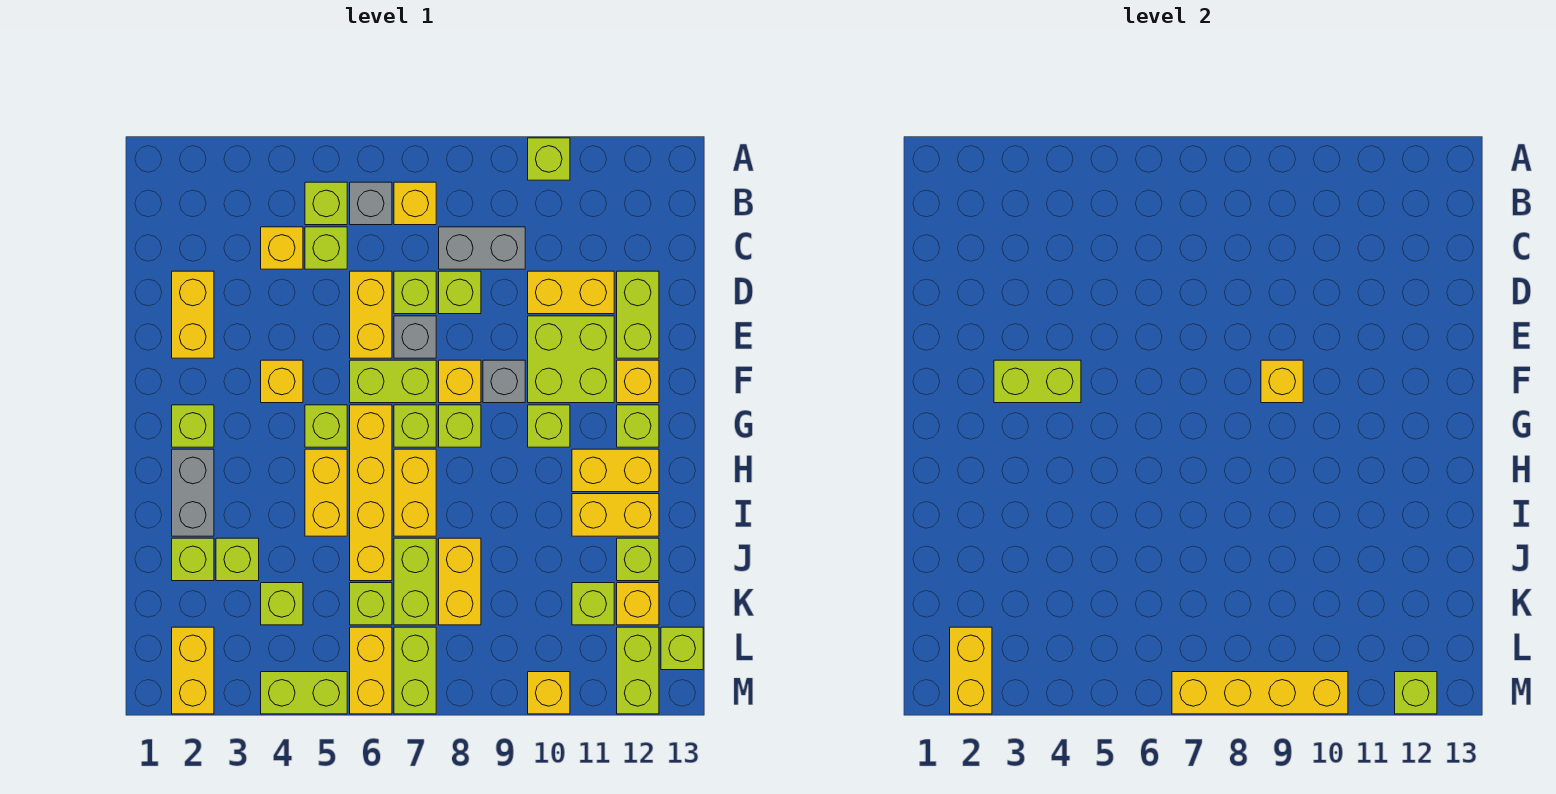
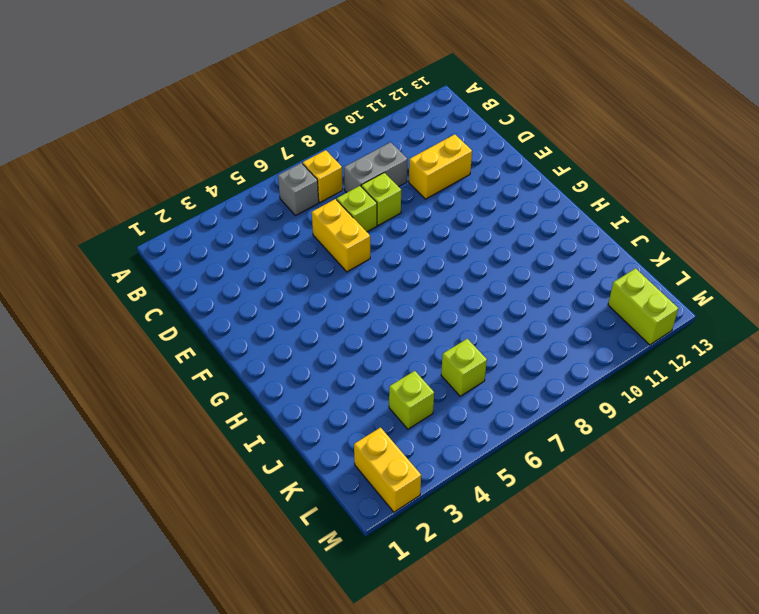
none -> lime brick A10 level 1
none -> lime brick B5 level 1
none -> yellow brick C4 level 1
none -> lime brick C5 level 1

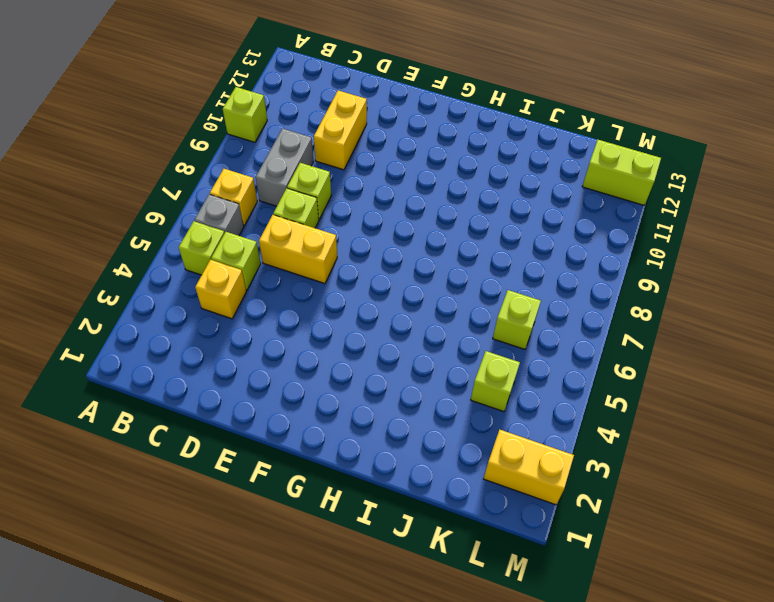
none -> yellow brick D2:E2 level 1
none -> lime brick D12:E12 level 1
none -> grey brick E7 level 1
none -> lime brick E10:F11 level 1

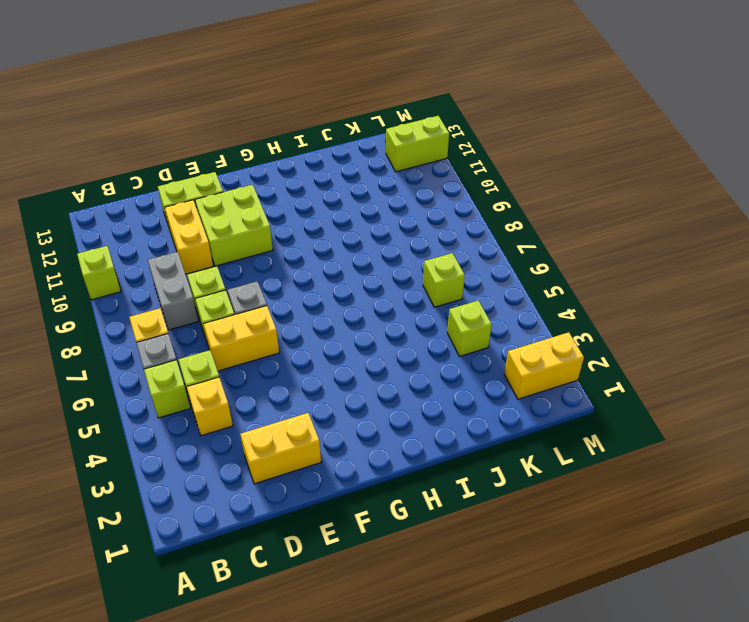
none -> yellow brick F4 level 1
none -> lime brick F6:F7 level 1
none -> yellow brick F8 level 1
none -> grey brick F9 level 1

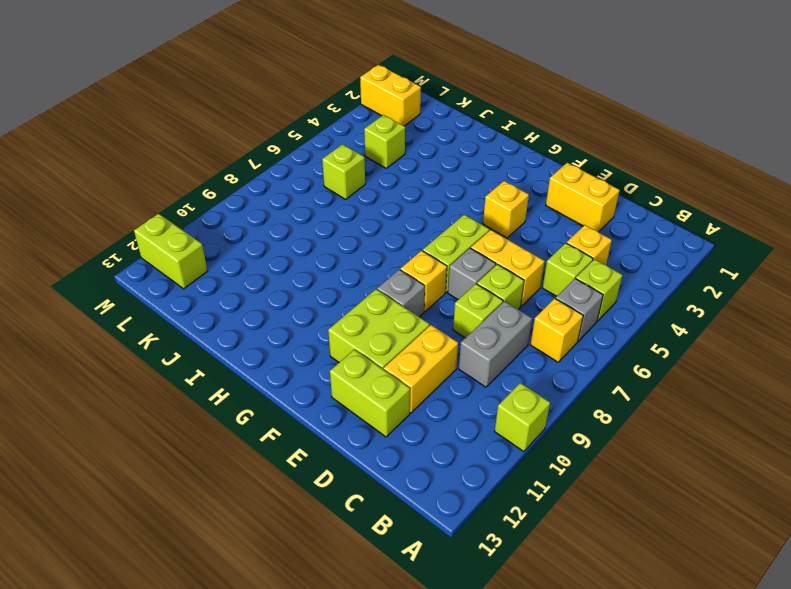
none -> yellow brick F12 level 1
none -> lime brick G2 level 1
none -> lime brick G5 level 1
none -> yellow brick G6:J6 level 1

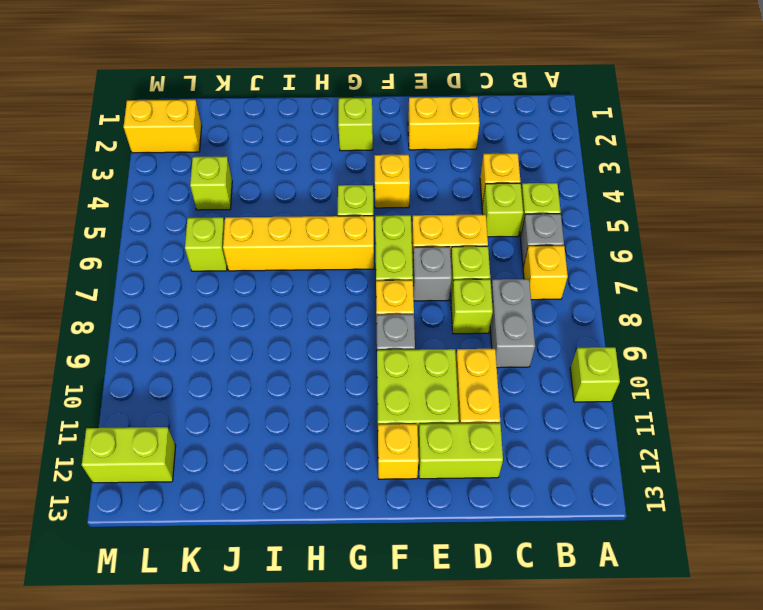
none -> lime brick G7 level 1
none -> lime brick G8 level 1
none -> lime brick G10 level 1
none -> lime brick G12 level 1

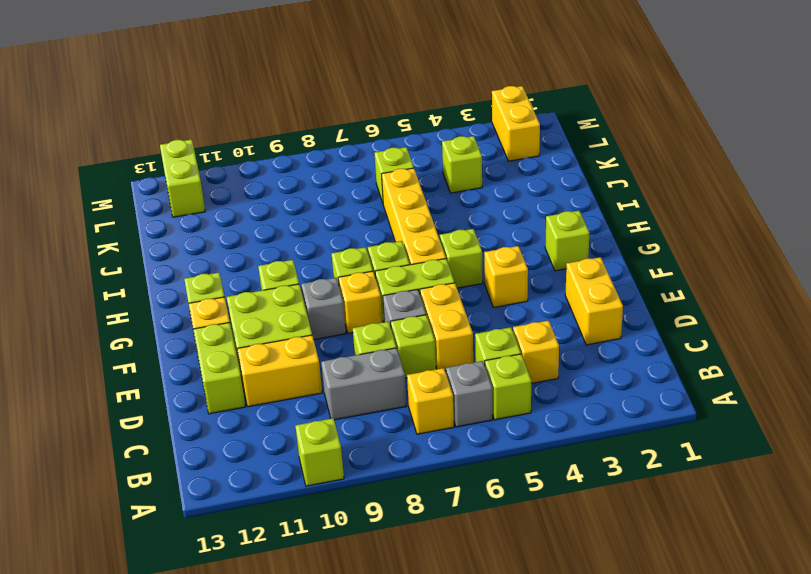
none -> grey brick H2:I2 level 1
none -> yellow brick H5:I5 level 1
none -> yellow brick H7:I7 level 1
none -> yellow brick H11:H12 level 1

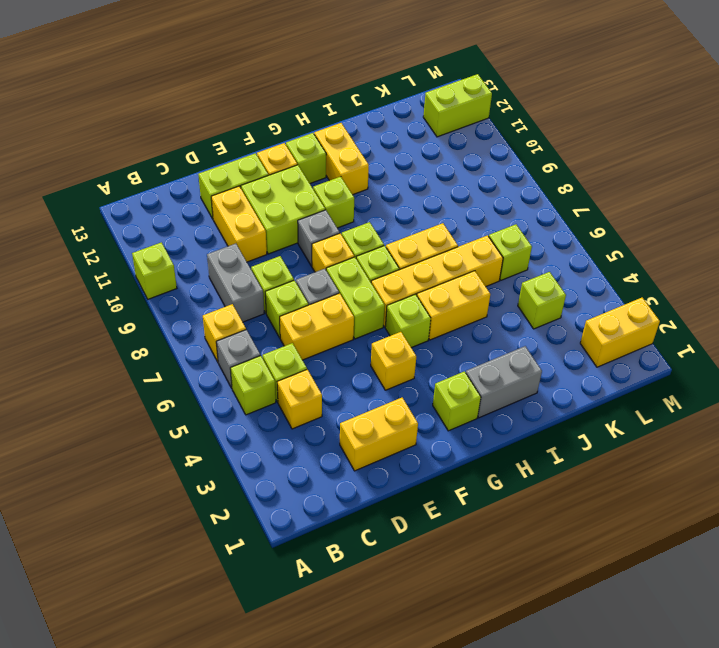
none -> yellow brick I11:I12 level 1
none -> lime brick J2 level 1
none -> lime brick J3 level 1
none -> lime brick J7:K7 level 1

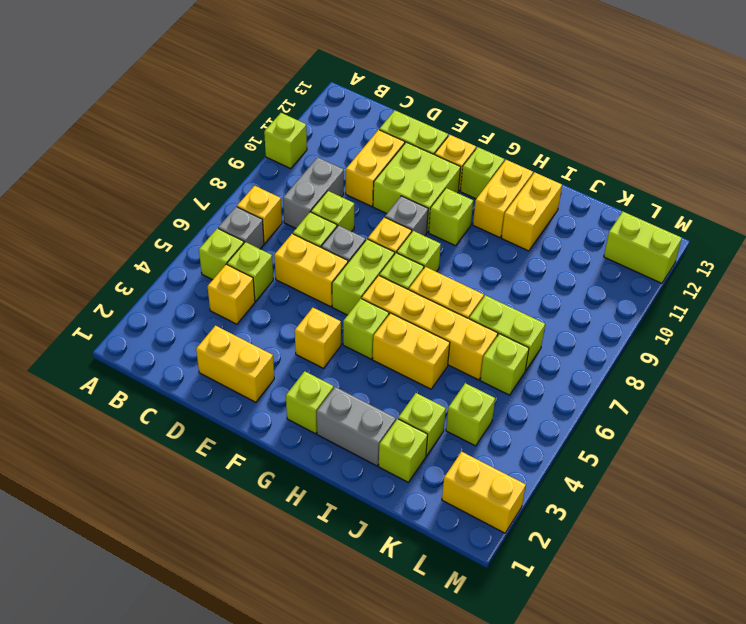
none -> yellow brick J8:K8 level 1
none -> lime brick J12 level 1
none -> lime brick K11 level 1
none -> yellow brick K12 level 1

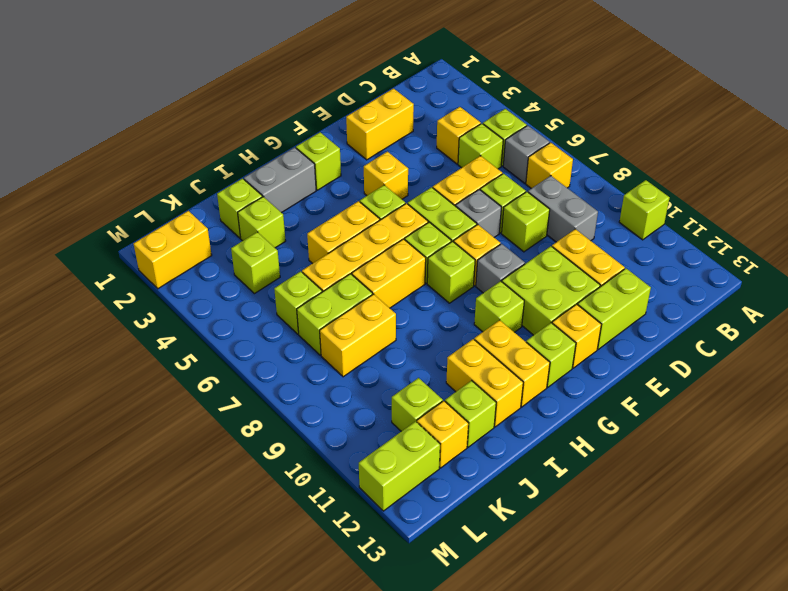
none -> yellow brick L6:M6 level 1
none -> lime brick L7:M7 level 1
none -> lime brick L13 level 1
none -> lime brick M4:M5 level 1

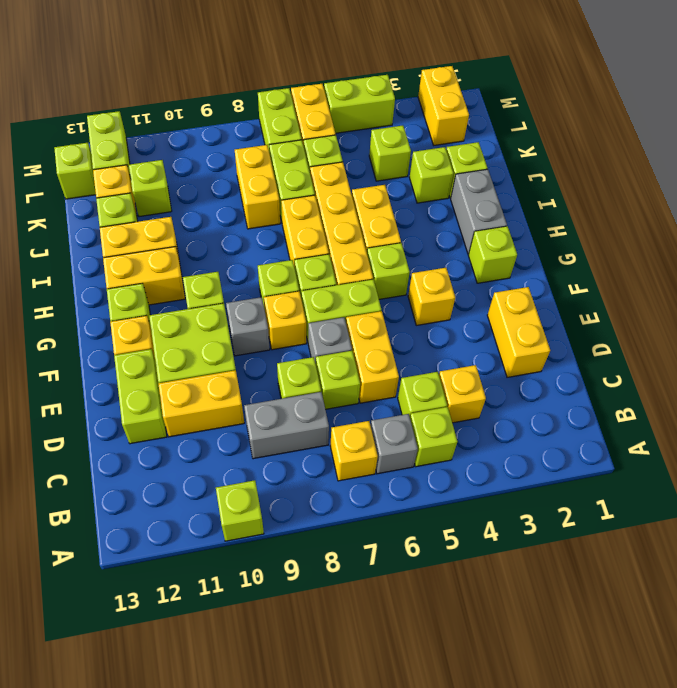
none -> yellow brick M10 level 1
none -> lime brick F3:F4 level 2
none -> yellow brick F9 level 2
none -> yellow brick L2:M2 level 2

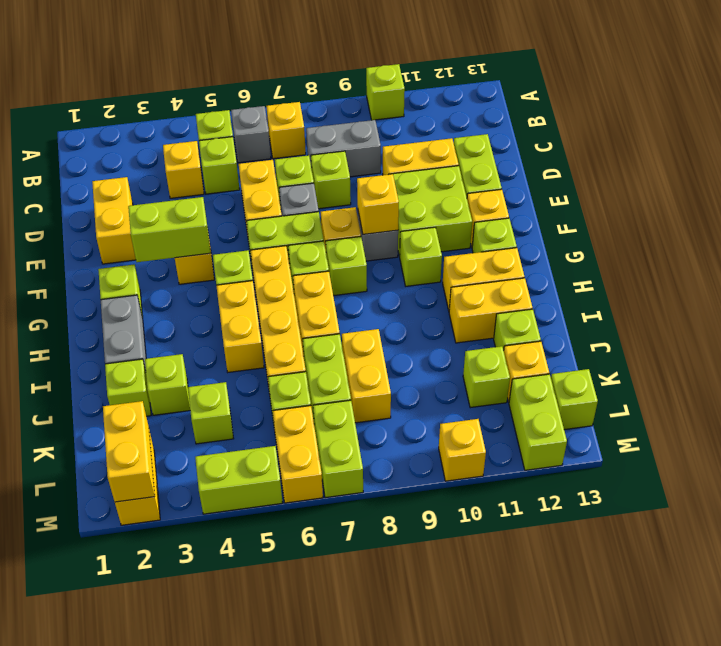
none -> yellow brick M7:M10 level 2
none -> lime brick M12 level 2

